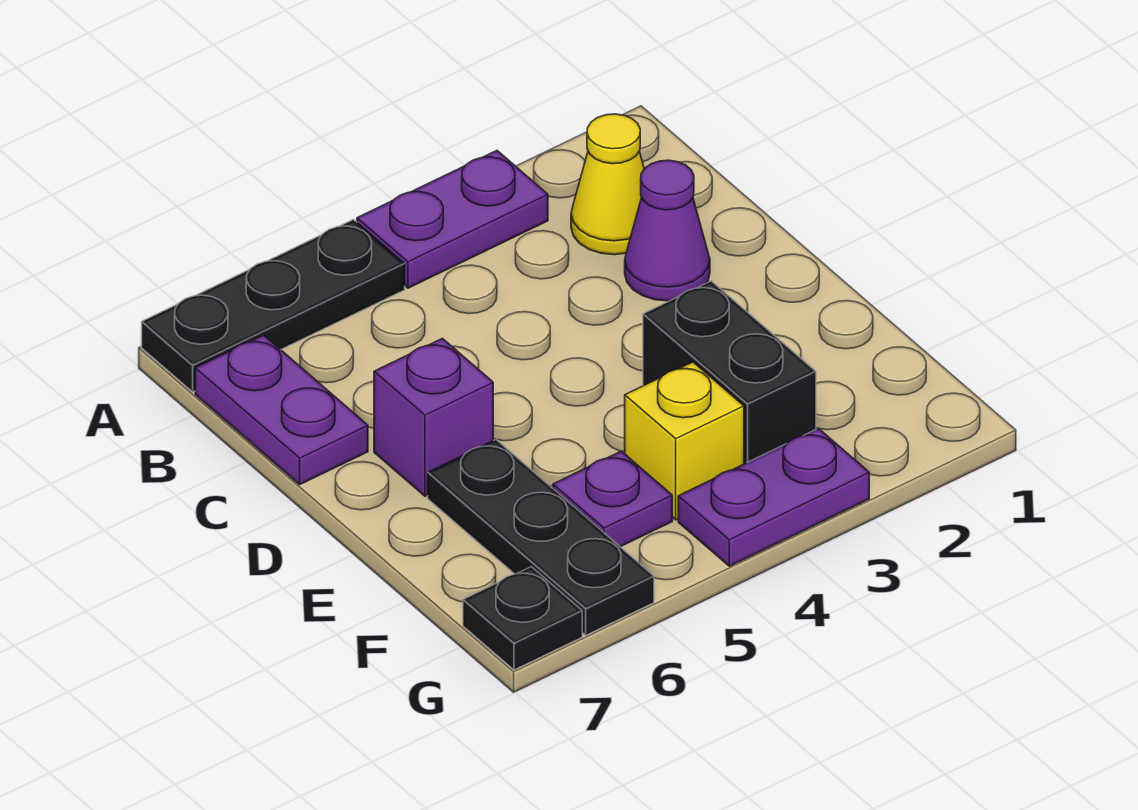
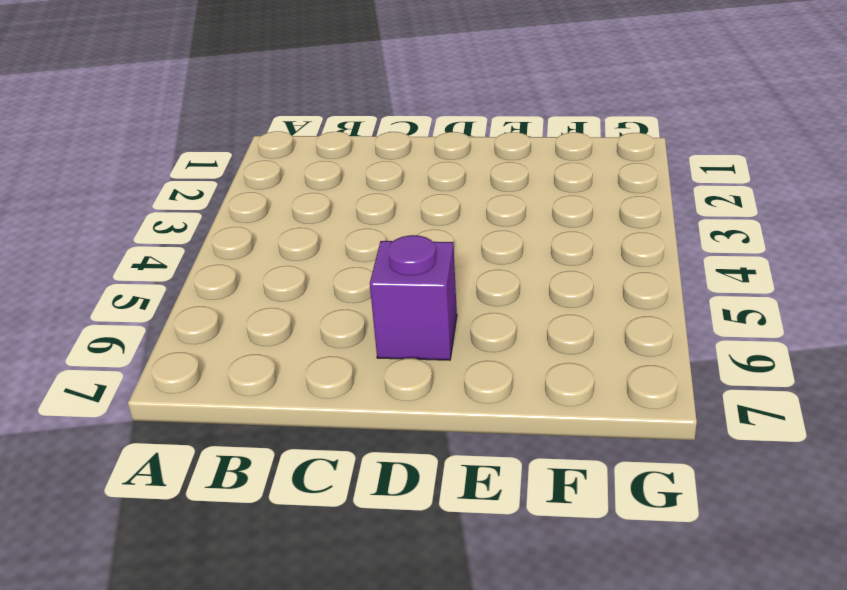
none -> purple plate A3:A4 level 1
none -> black plate A5:A7 level 1
none -> yellow cone B2 level 1

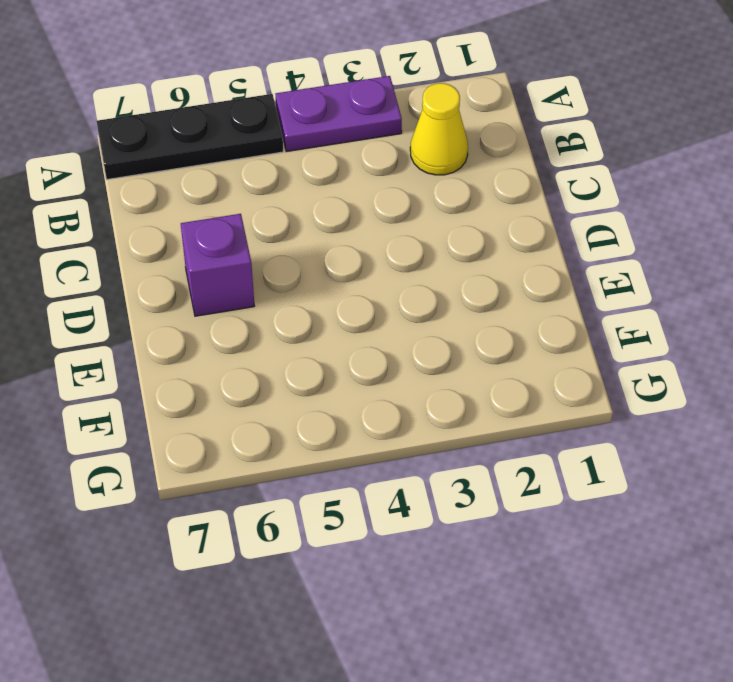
none -> purple plate B7:C7 level 1
none -> purple cone C2 level 1
none -> black brick E3:F3 level 1

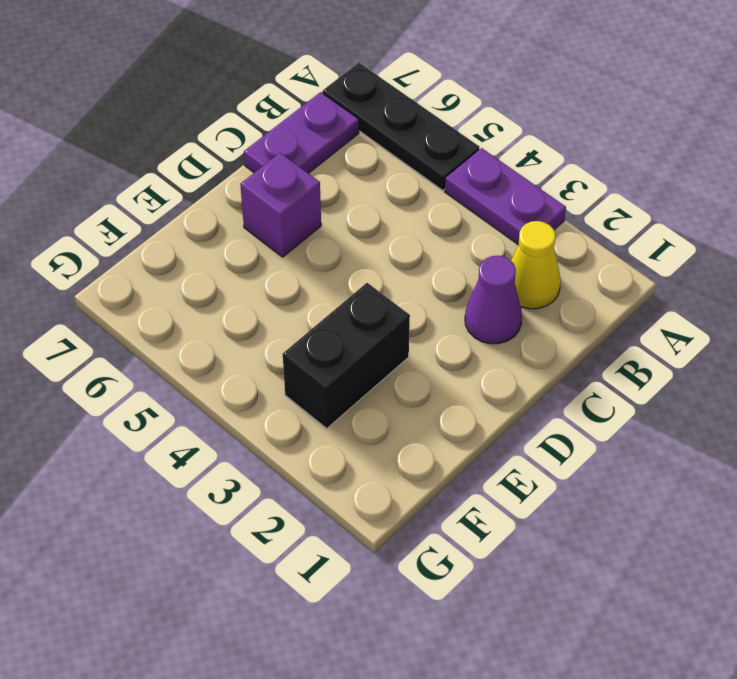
none -> black plate E6:G6 level 1
none -> yellow brick F4 level 1
none -> purple plate F5 level 1

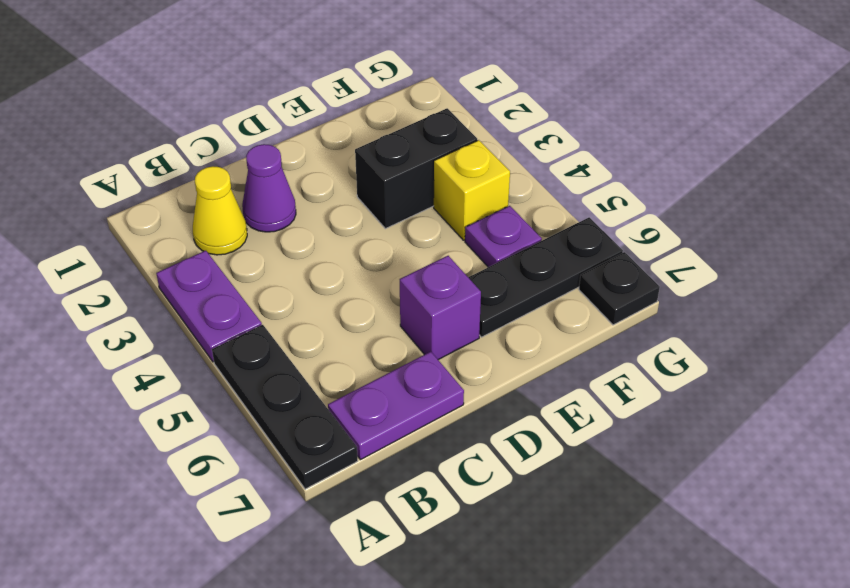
none -> purple plate G3:G4 level 1

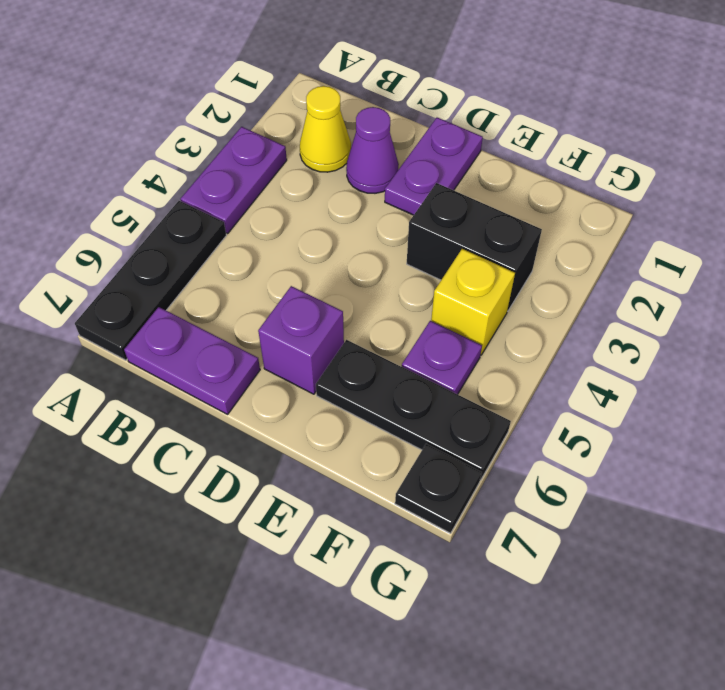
purple plate D1:D2 level 1 -> purple plate G3:G4 level 1

